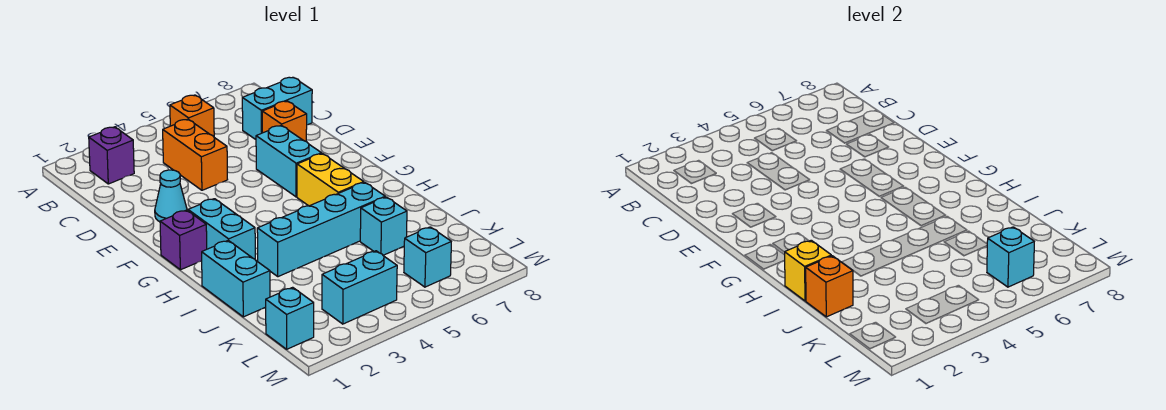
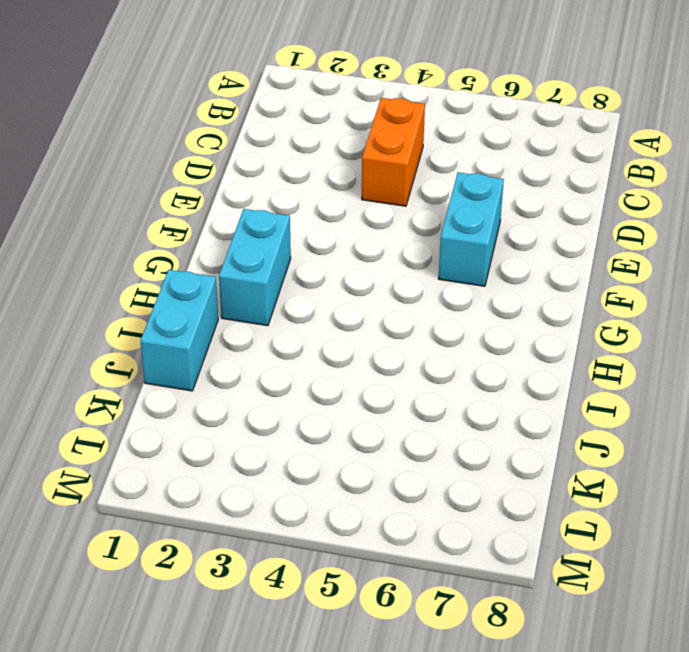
none -> purple brick B2 level 1
none -> orange brick B5 level 1
none -> cyan brick C7:C8 level 1

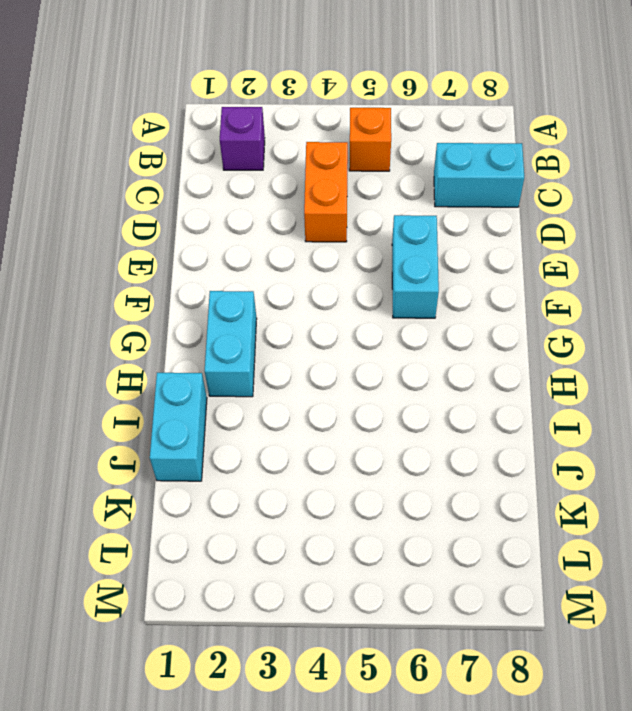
none -> orange brick D7 level 1
none -> cyan cone E2 level 1
none -> purple brick G1 level 1

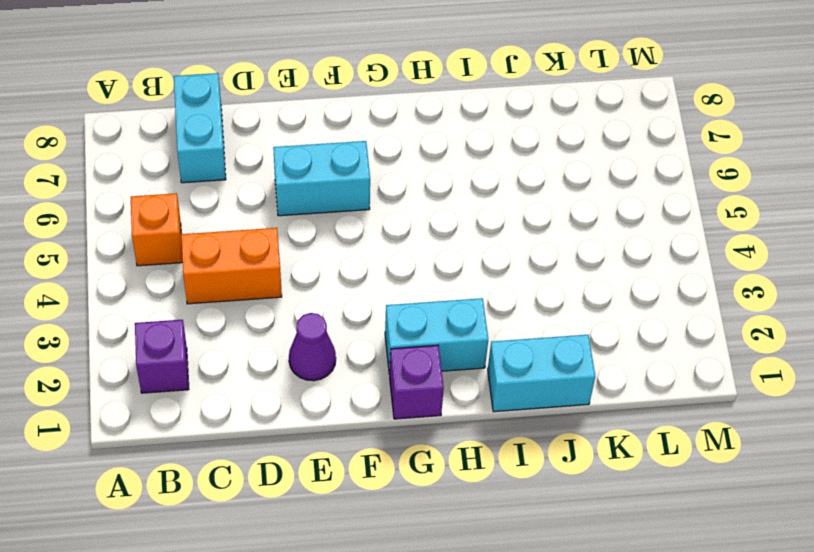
purple cone E2 level 1 -> cyan cone E2 level 1
none -> orange brick D7 level 1
none -> yellow brick G6:H6 level 1
none -> cyan brick I3:I6 level 1

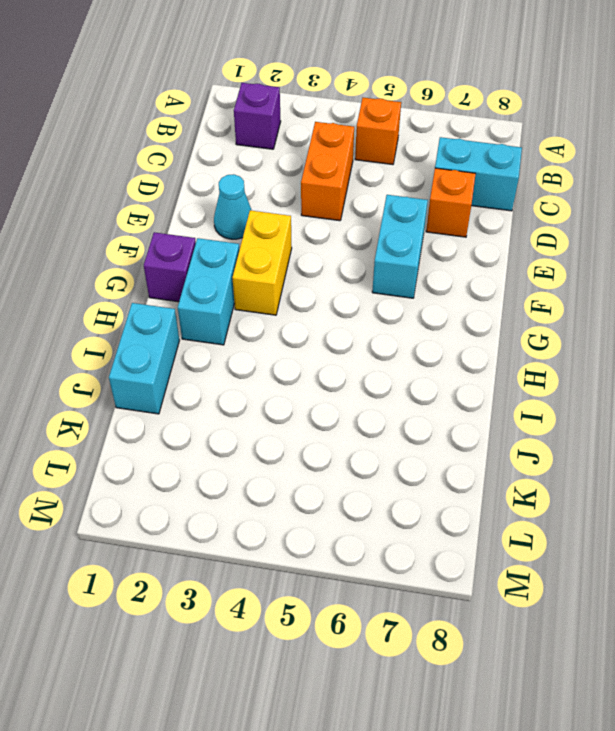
yellow brick F3:G3 level 1 -> yellow brick G6:H6 level 1
none -> cyan brick I3:I6 level 1
none -> cyan brick J6 level 1
none -> cyan brick L1 level 1

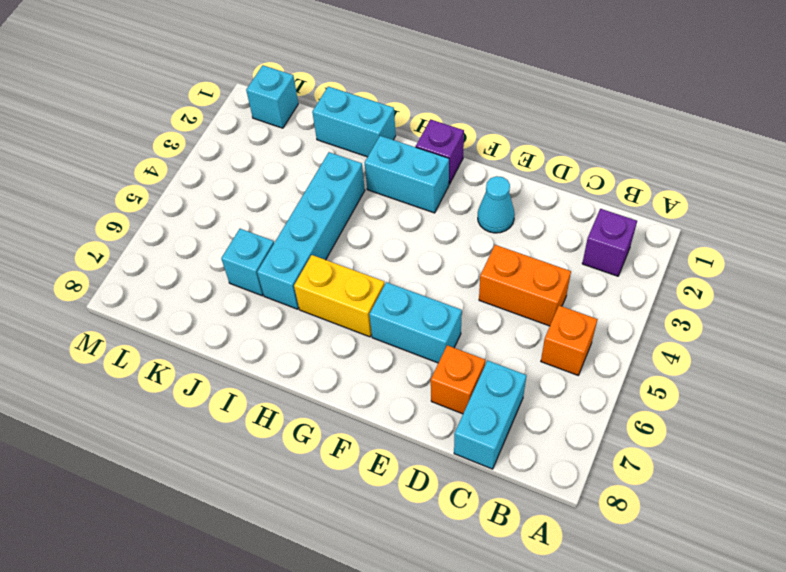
none -> cyan brick L3:L4 level 1
none -> cyan brick L6 level 1
none -> yellow brick I1 level 2

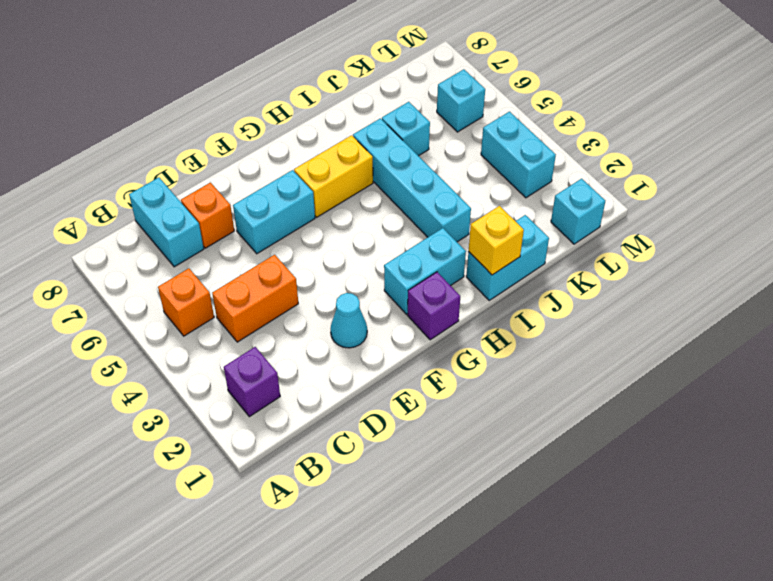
none -> orange brick J1 level 2
none -> cyan brick L6 level 2

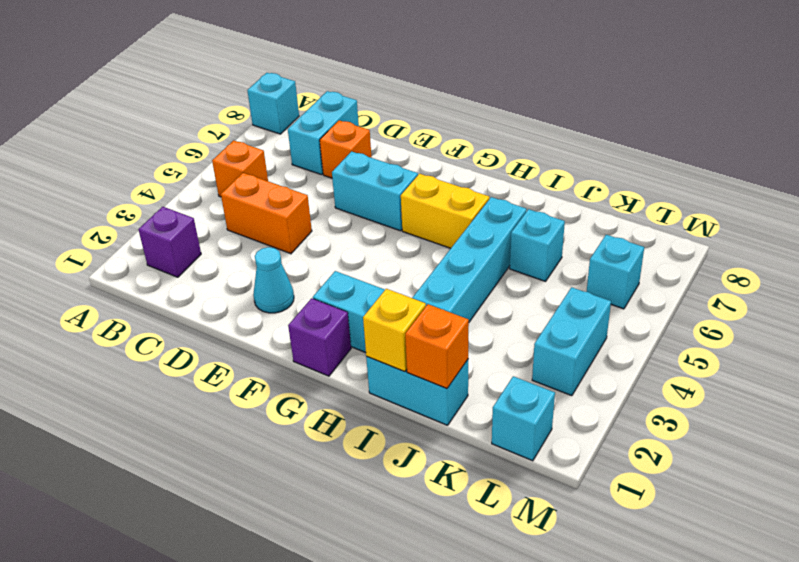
cyan brick A8 level 1 -> cyan brick L6 level 2

